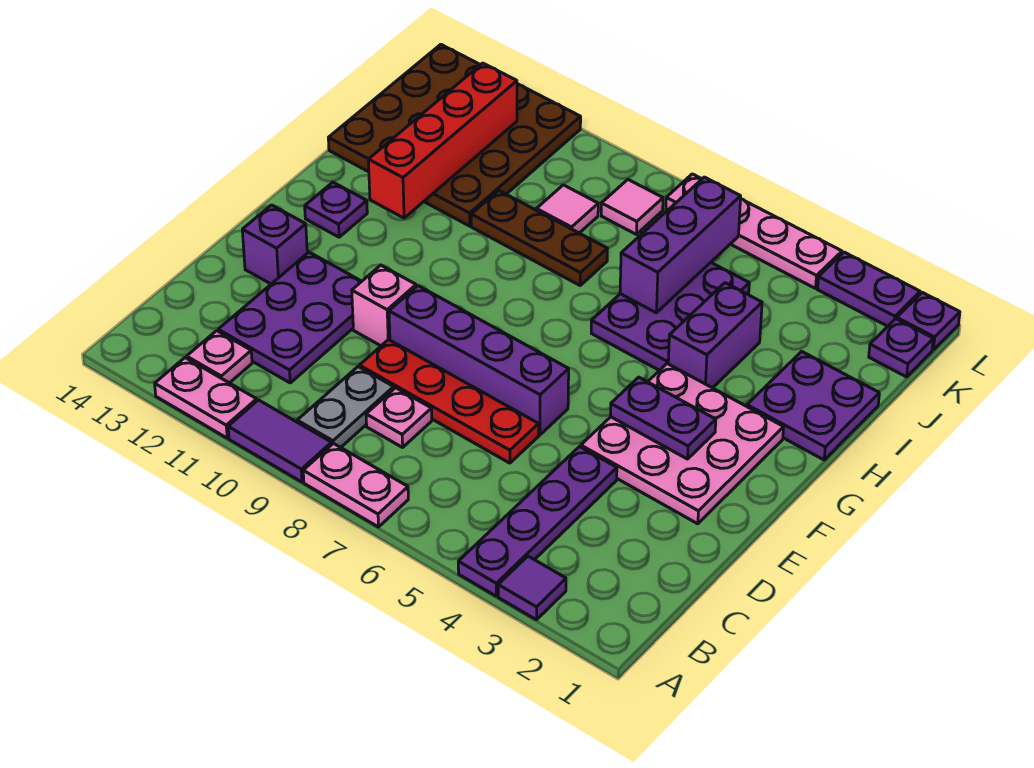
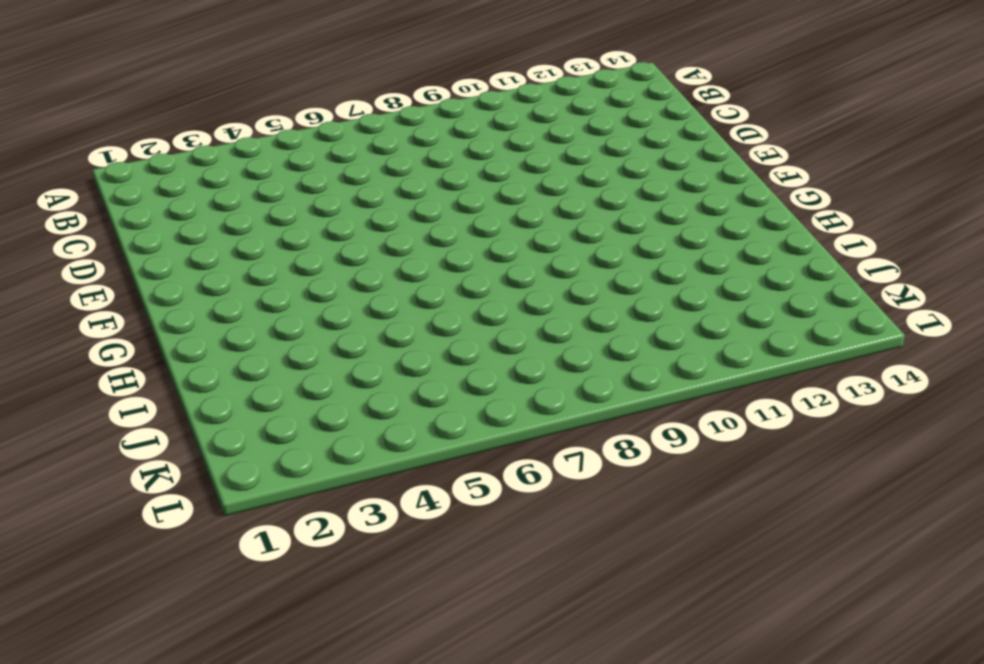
none -> purple tile A3 level 1
none -> purple plate A4:D4 level 1
none -> pink plate A7:A8 level 1

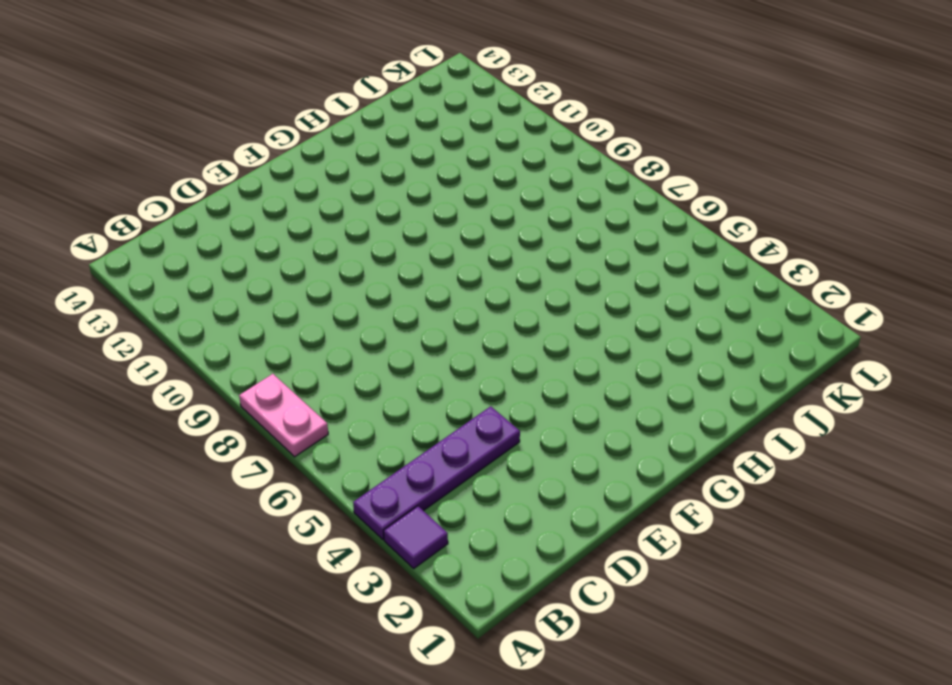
none -> purple tile A9:A10 level 1
none -> pink plate A11:A12 level 1
none -> grey plate B9:C9 level 1

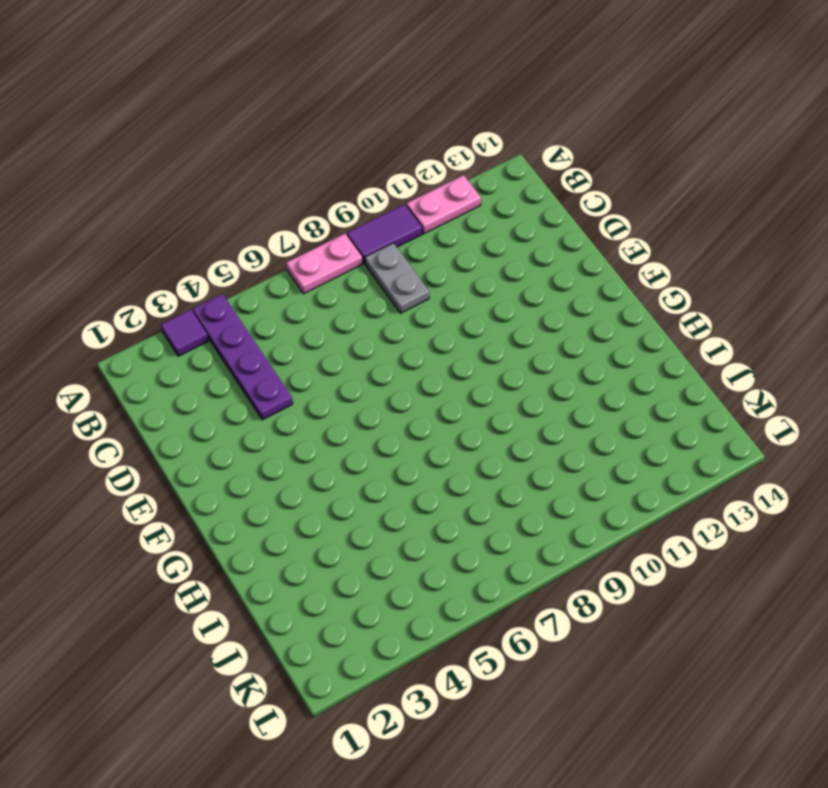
none -> pink plate B12 level 1
none -> pink plate C8 level 1
none -> purple plate C11:E12 level 1

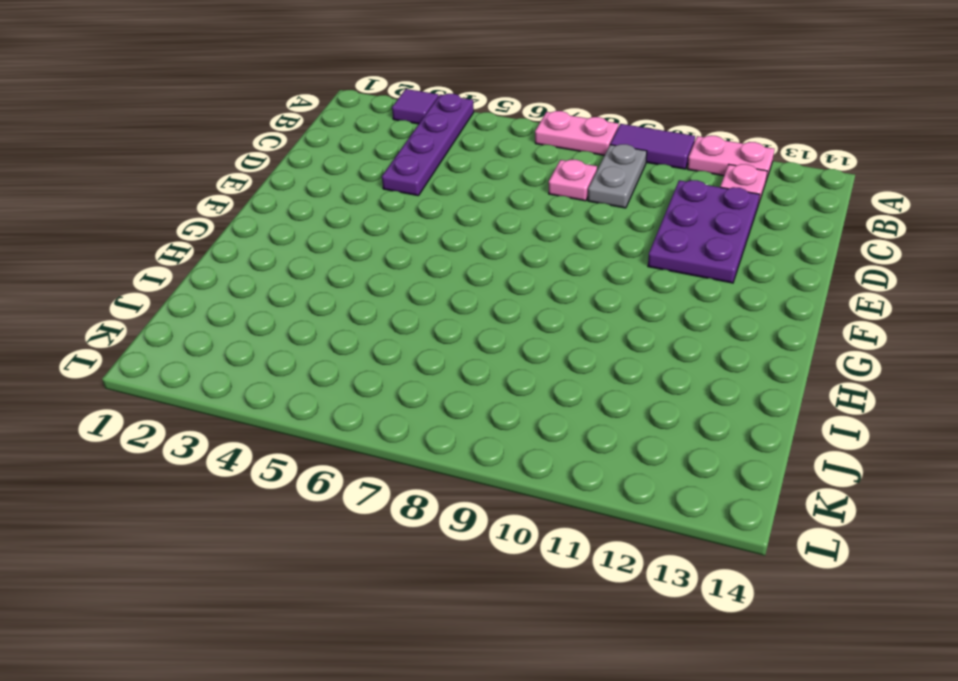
none -> red plate D6:D9 level 1
none -> pink plate E2:G4 level 1
none -> purple brick E6:E9 level 1

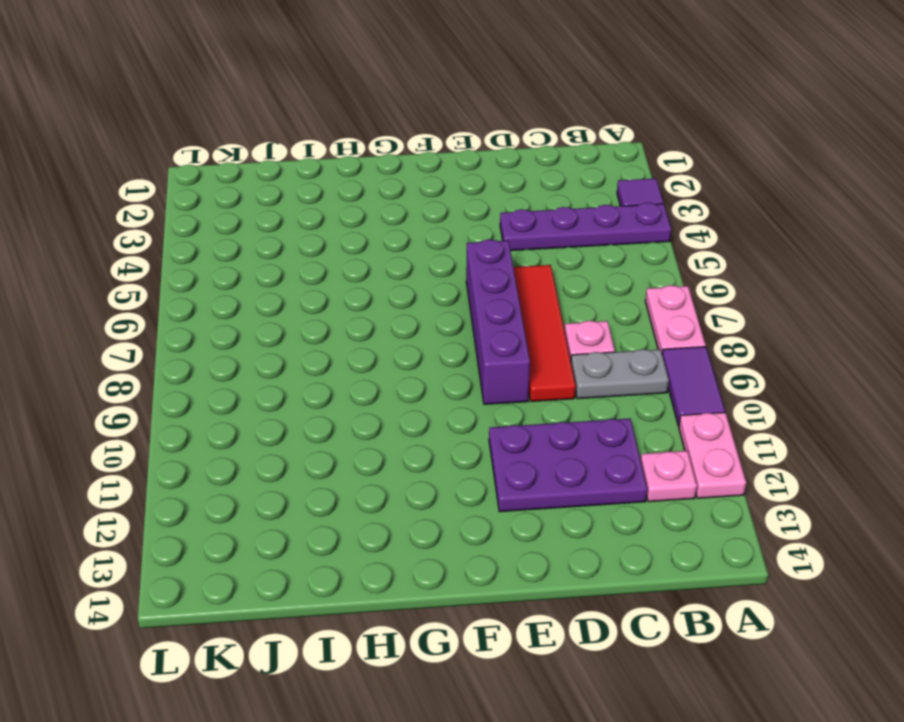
red tile D6:D9 level 1 -> red plate D6:D9 level 1
none -> pink plate E2:G4 level 1
none -> pink brick E10 level 1
none -> purple brick E13 level 1

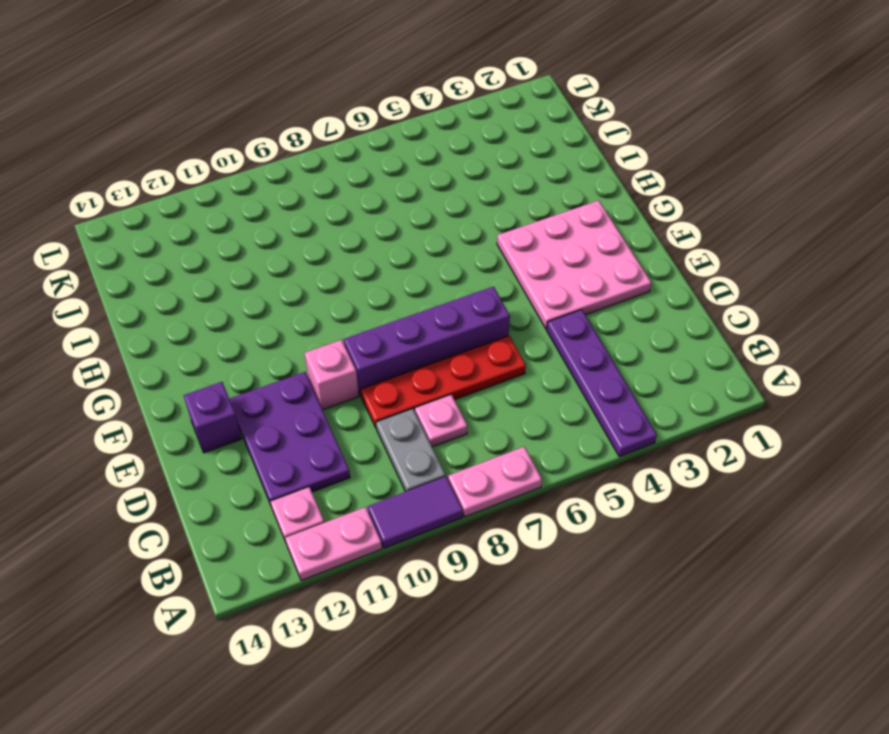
none -> purple tile A3 level 1
none -> purple plate G13 level 1
none -> purple plate H1:I2 level 1

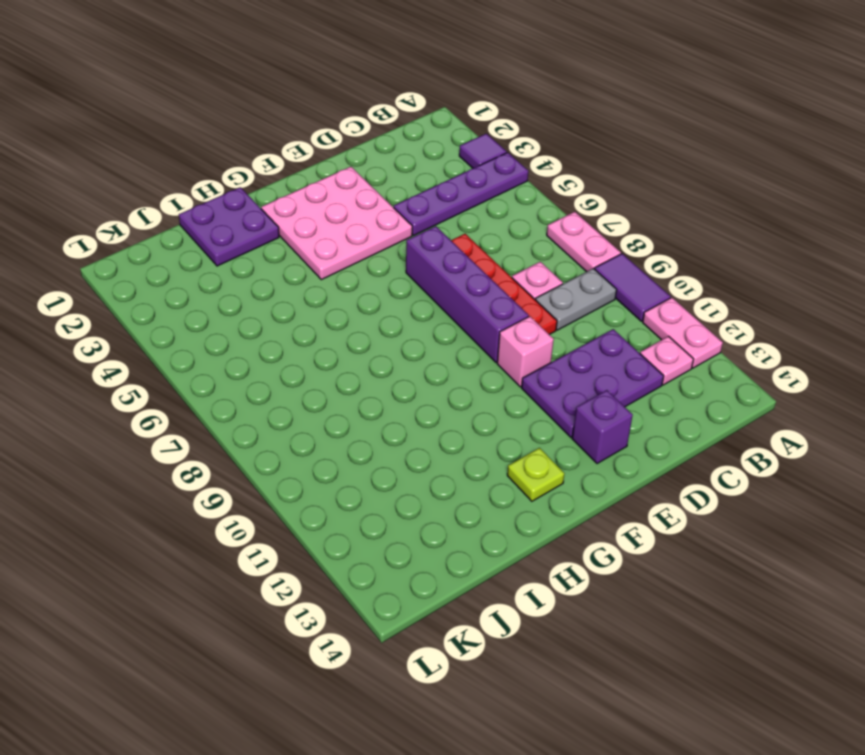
lime plate G13 level 1 -> purple plate G13 level 1
none -> purple brick H4:I4 level 1
none -> purple plate H5:J6 level 1
none -> brown plate I8:I10 level 1

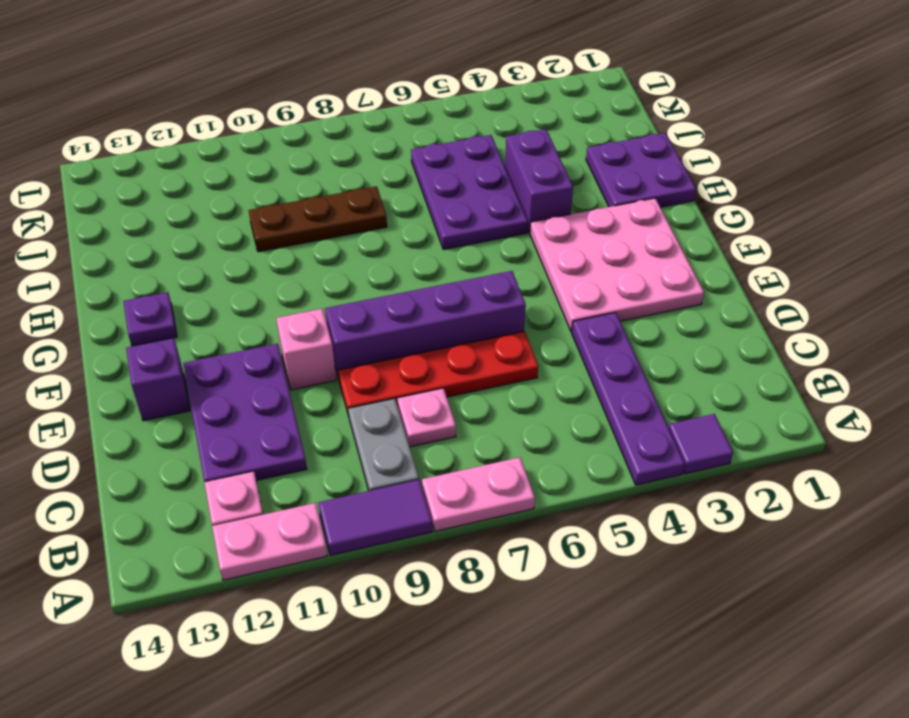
none -> brown plate I11:L14 level 1
none -> pink tile J9 level 1
none -> purple plate K1 level 1

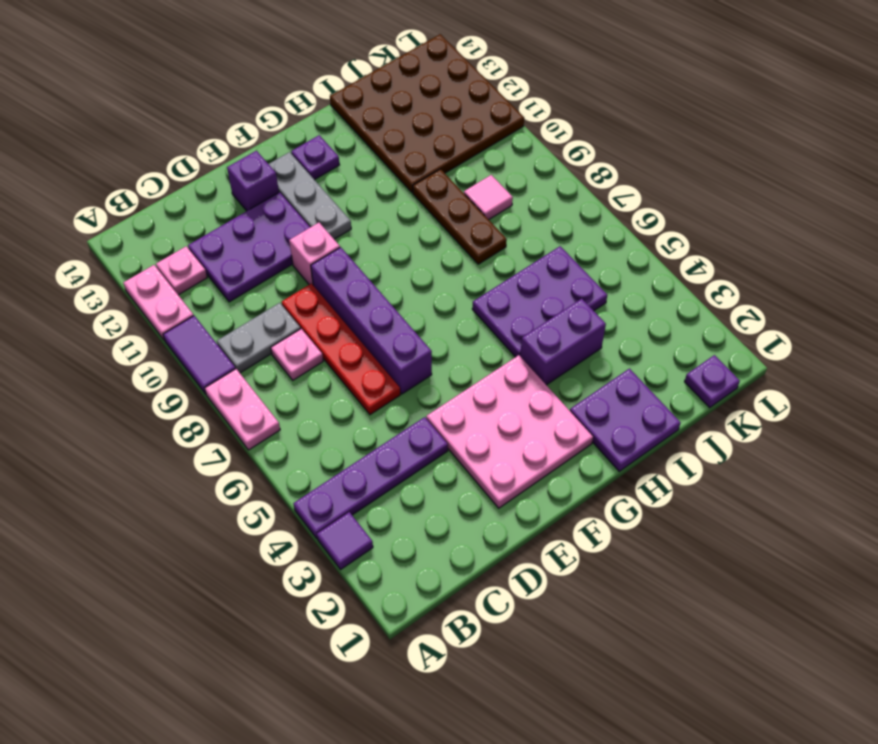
grey plate F11:F13 level 1 -> none
none -> pink tile K8 level 1
none -> purple plate L1 level 1
none -> purple plate L2:L3 level 1

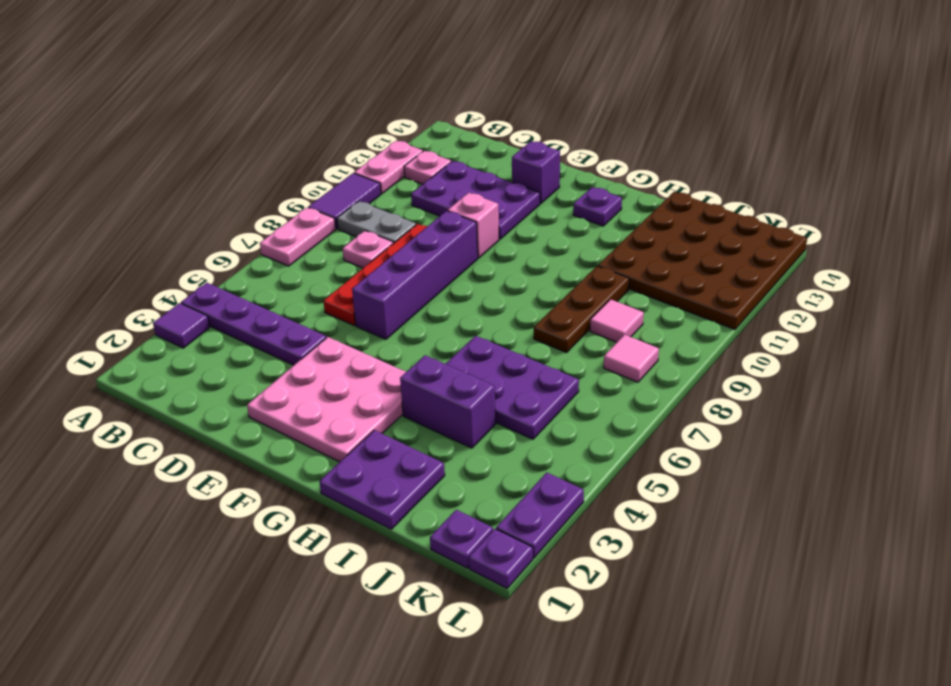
none -> pink plate L4:L7 level 1
none -> purple plate F3:F4 level 2
none -> red brick H12:K12 level 2

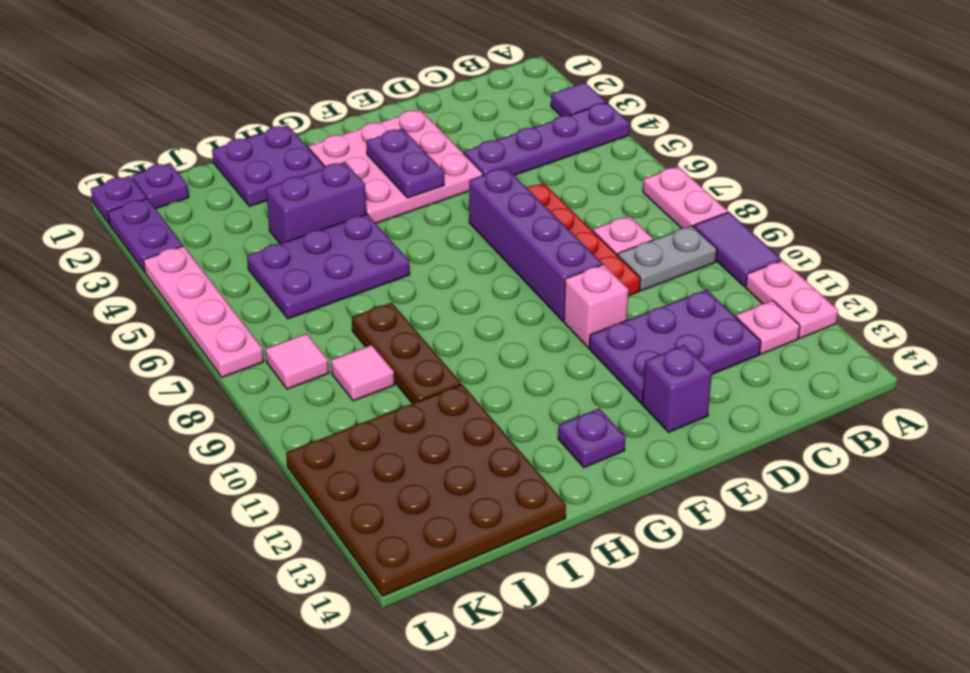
none -> red brick H12:K12 level 2
none -> purple brick I6:K6 level 2

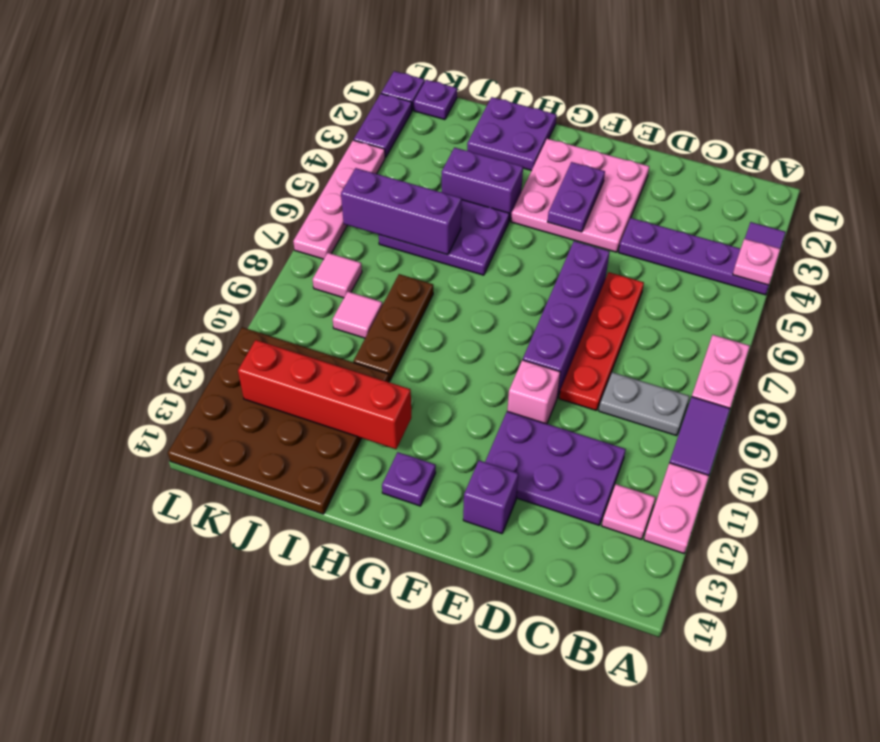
pink plate A4 level 2 -> pink plate C8 level 1

